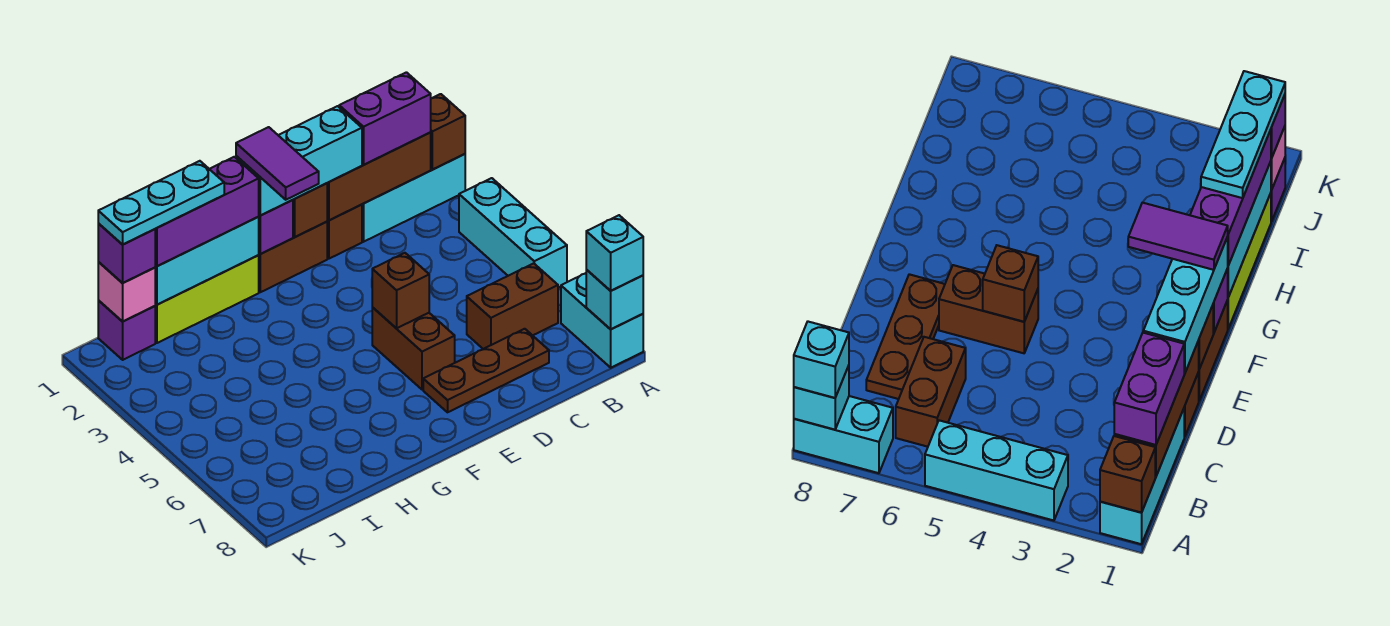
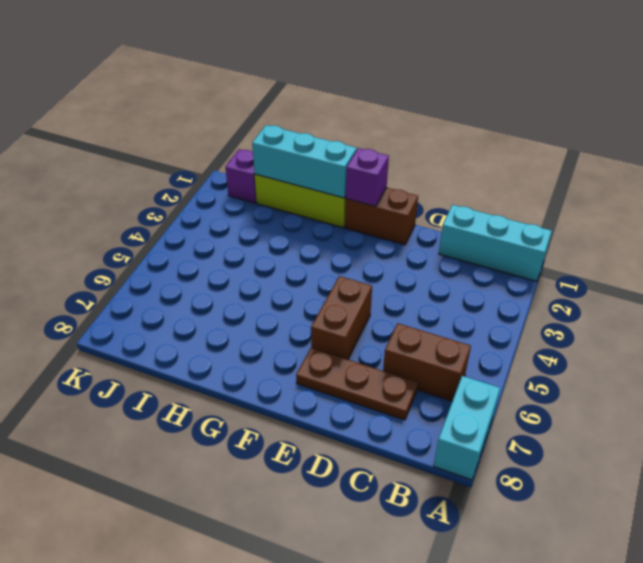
none -> cyan brick A3:A5 level 1
none -> brown brick D1 level 1
none -> brown brick A1 level 2

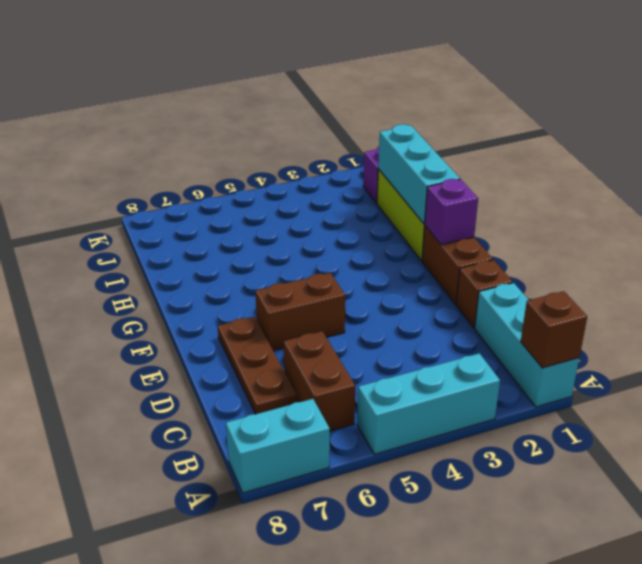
none -> cyan brick A8 level 2
none -> brown brick B1:D1 level 2
none -> brown brick E1 level 2

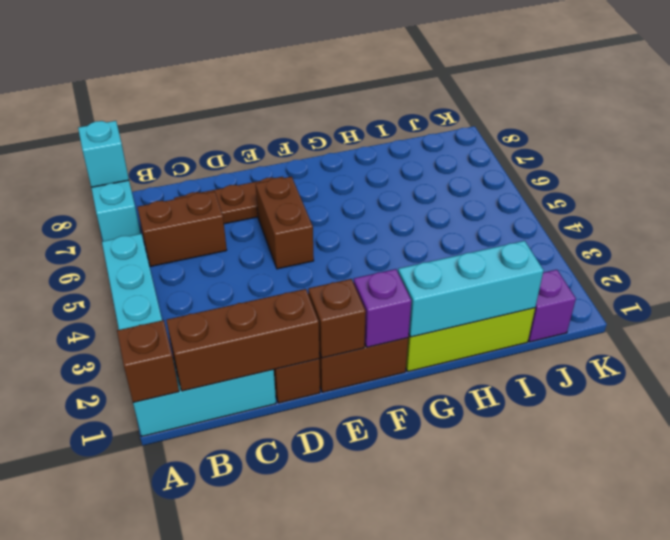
none -> brown brick E5 level 2
none -> pink brick J1 level 2
none -> cyan brick A8 level 3

